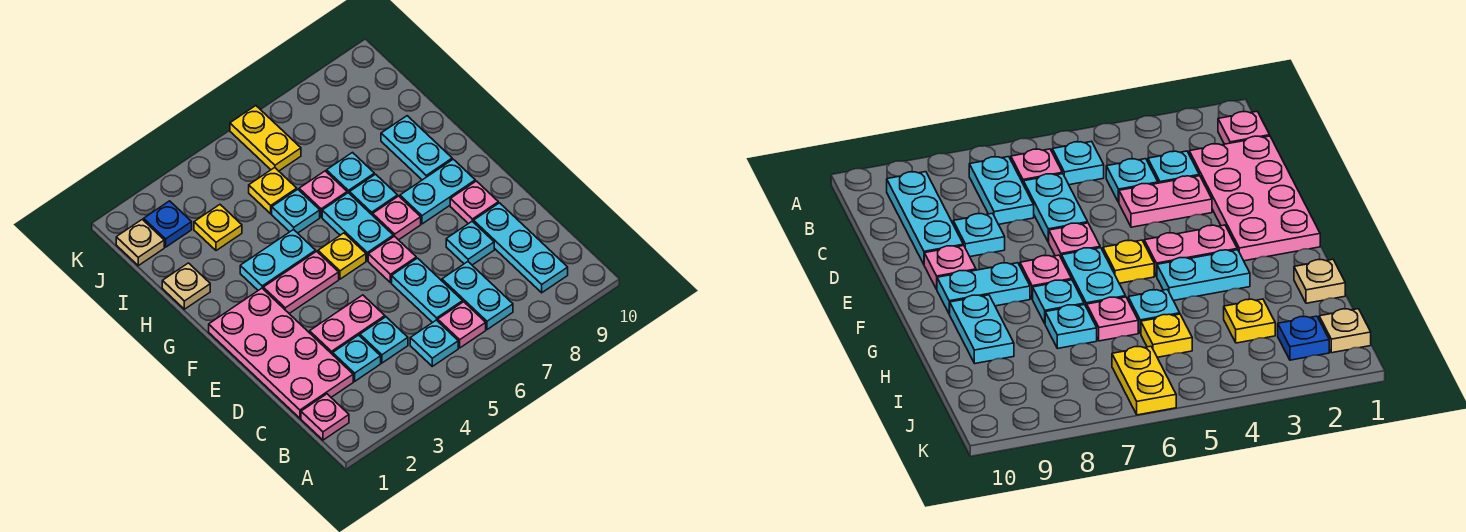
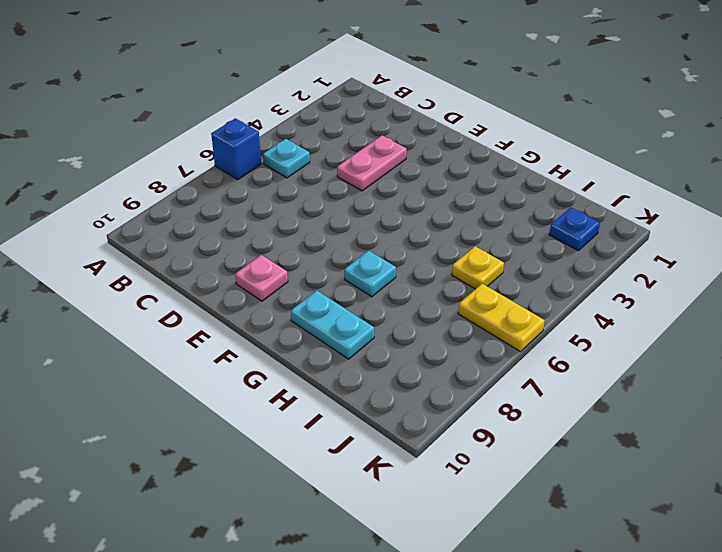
blue brick A6 level 1 -> none
none -> pink plate B1 level 1
none -> pink plate B6 level 1
none -> cyan plate B7:C7 level 1
none -> cyan plate B9:D9 level 1

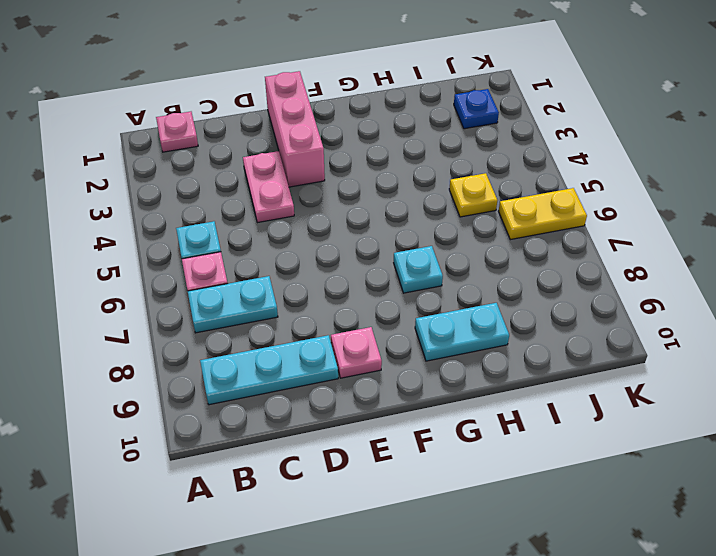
pink brick E1:E3 level 1 -> pink plate C1:F2 level 1
none -> cyan plate C3 level 1
none -> cyan plate C4 level 1
none -> cyan plate C6:D6 level 1
none -> cyan plate D8 level 1

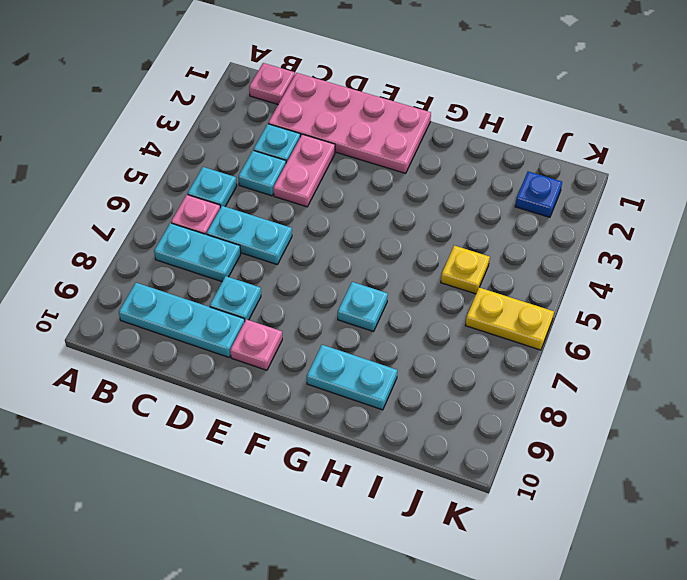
none -> pink plate E6 level 1
none -> pink plate F3:F4 level 1
none -> yellow plate F5 level 1
none -> cyan plate F6:G6 level 1

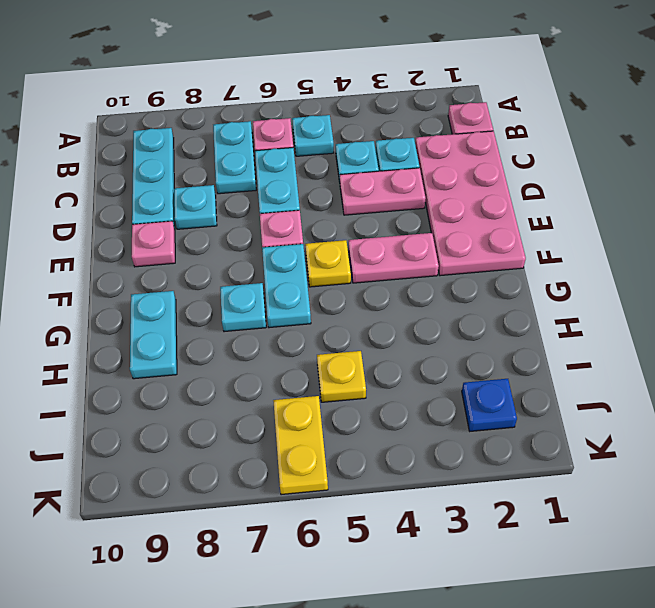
none -> pink plate F7 level 1
none -> cyan plate F8:F9 level 1
none -> cyan plate G3:G4 level 1
none -> tan plate H1 level 1

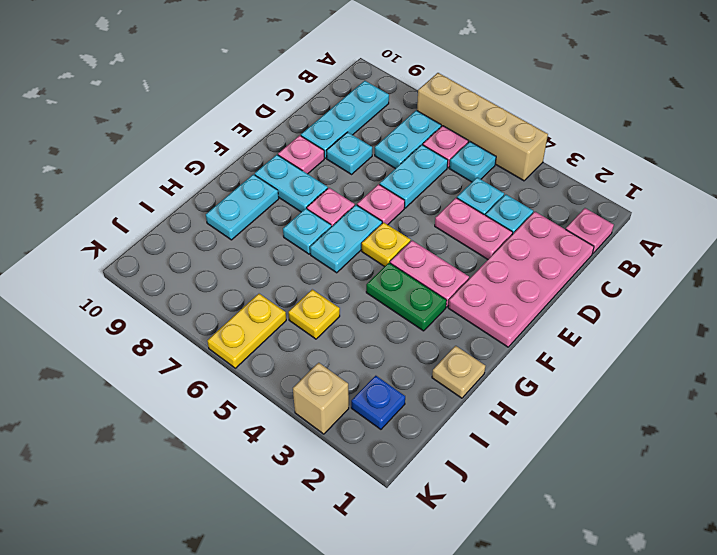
tan brick A4:A7 level 1 -> none
green plate G3:G4 level 1 -> cyan plate G3:G4 level 1
tan brick K3 level 1 -> none
none -> cyan plate H5 level 1
none -> pink plate H6 level 1
none -> cyan plate H7 level 1
none -> yellow plate I3 level 1

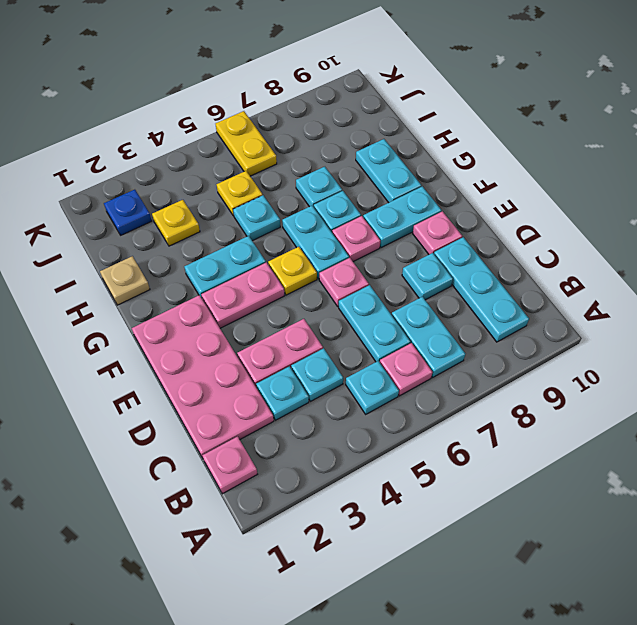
none -> pink plate H6 level 1
none -> tan plate J1 level 1

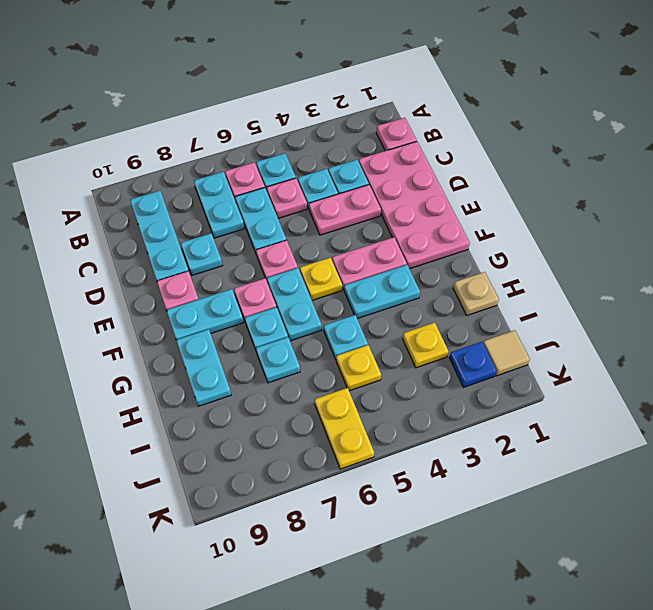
pink plate C5 level 1 -> pink plate H6 level 1
tan tile J1 level 1 -> tan plate J1 level 1

